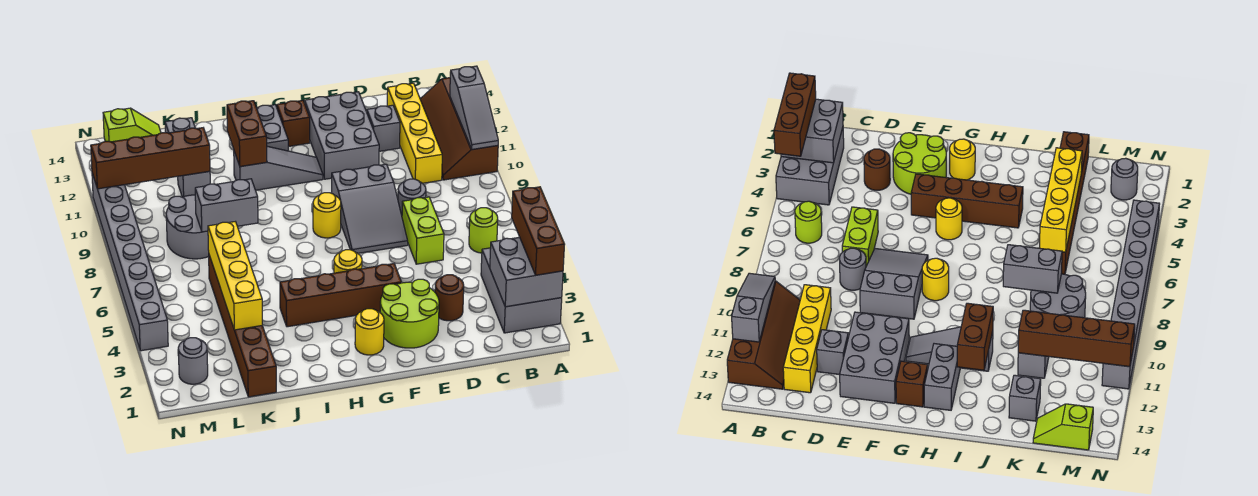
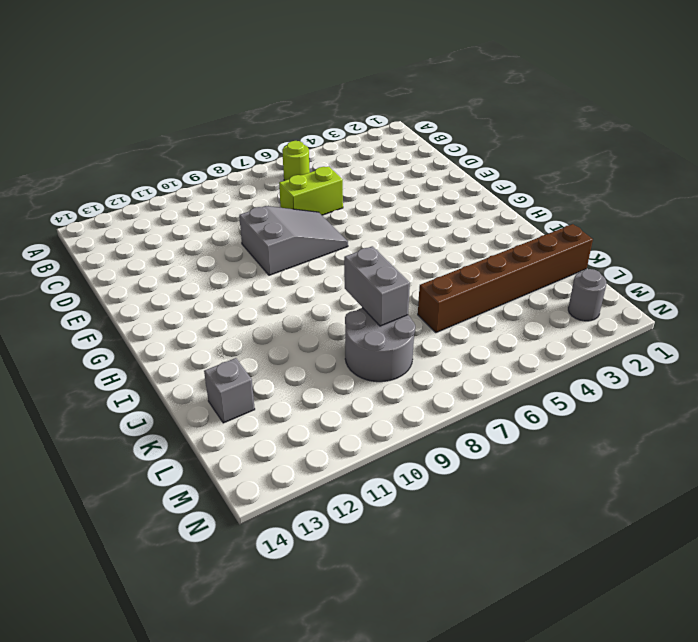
none -> grey brick A2:B4 level 1
none -> brown slope A10:B13 level 1 top A
none -> yellow brick C10:C13 level 1
none -> brown round brick D3 level 1

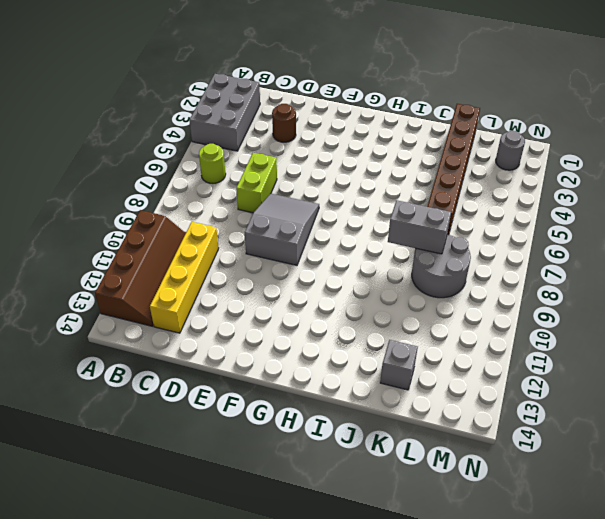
none -> grey round brick D8 level 1
none -> grey brick D12 level 1
none -> lime round brick E2:F3 level 1
none -> grey brick E11:F13 level 1

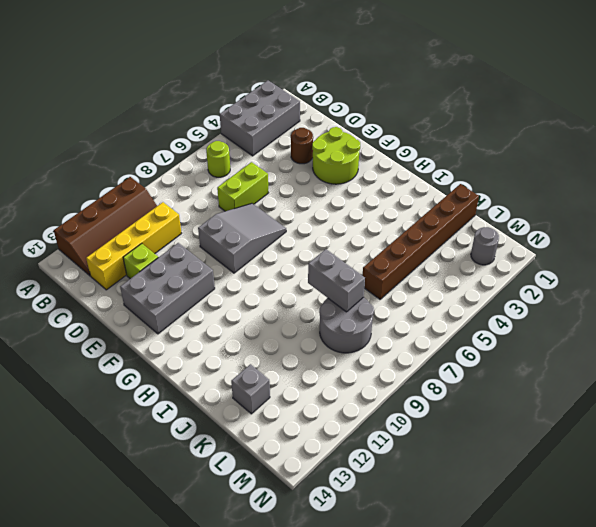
lime brick D12 level 1 -> grey brick D12 level 1
none -> grey round brick D8 level 1
none -> brown brick F4:I4 level 1
none -> yellow round brick G2 level 1
none -> yellow round brick G5 level 1

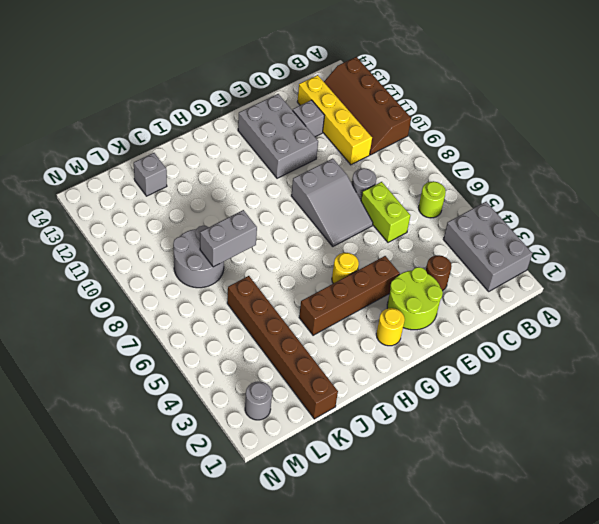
none -> yellow round brick G8 level 1
none -> grey slope G11:I11 level 1 top I
none -> brown brick G13 level 1
none -> grey brick H12:H13 level 1

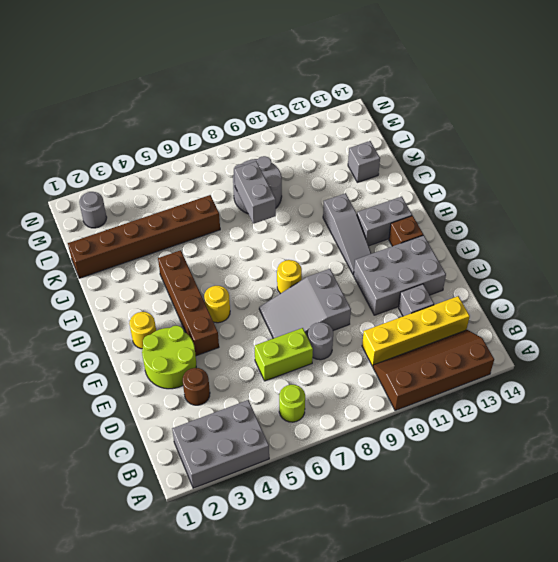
none -> grey brick K11 level 1
none -> lime slope L14:M14 level 1 top M
none -> grey brick N4:N11 level 1
none -> grey brick A2:B3 level 2

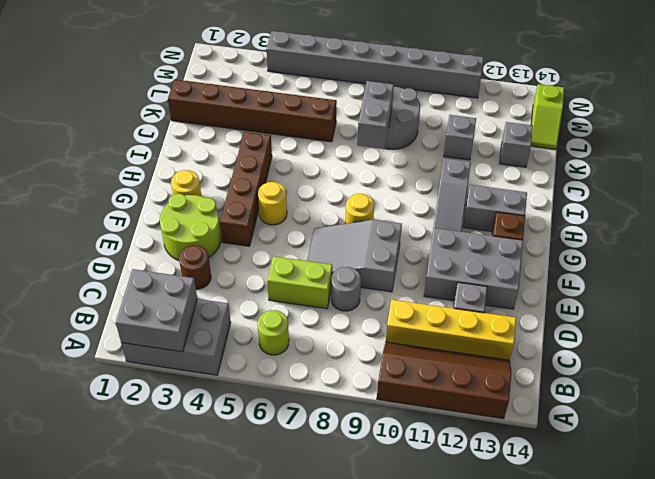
none -> grey round brick M2 level 1
none -> grey slope A10:A12 level 2 top 12
none -> brown brick I11:I12 level 2
none -> yellow brick K3:K6 level 2

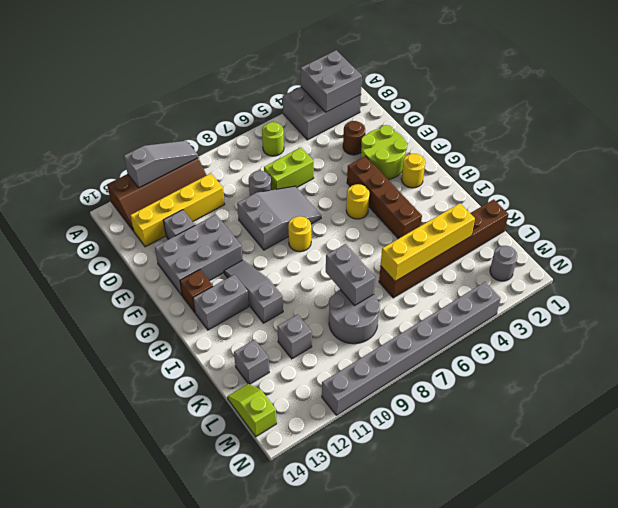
none -> brown brick I11:I12 level 2
none -> brown brick K11:N11 level 2
none -> brown brick A2:A4 level 3

